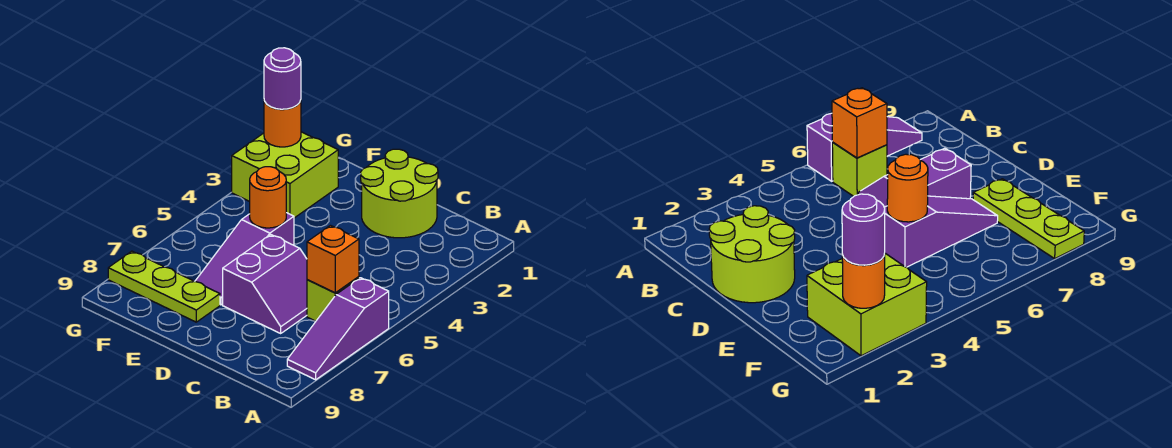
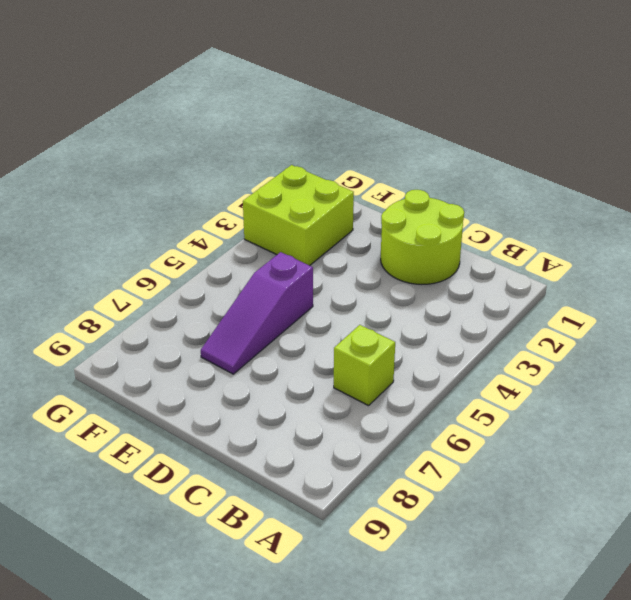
none -> purple slope A6:A8 level 1 top 6
none -> purple slope C6:D7 level 1 top D

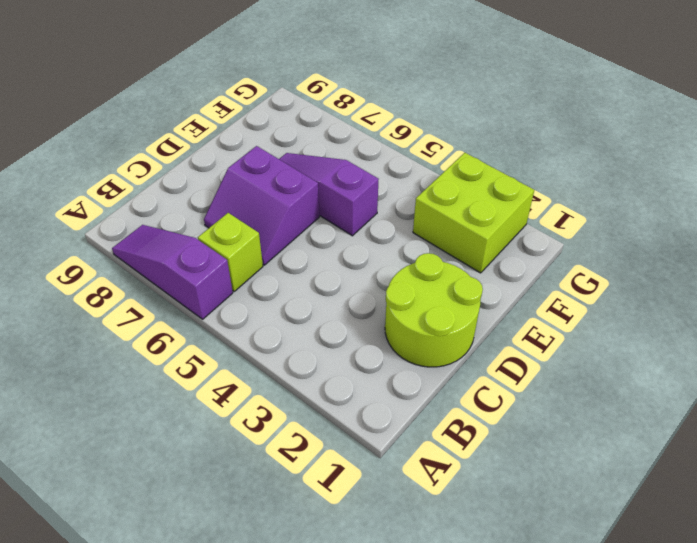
none -> lime plate E8:G8 level 1
none -> orange brick B6 level 2

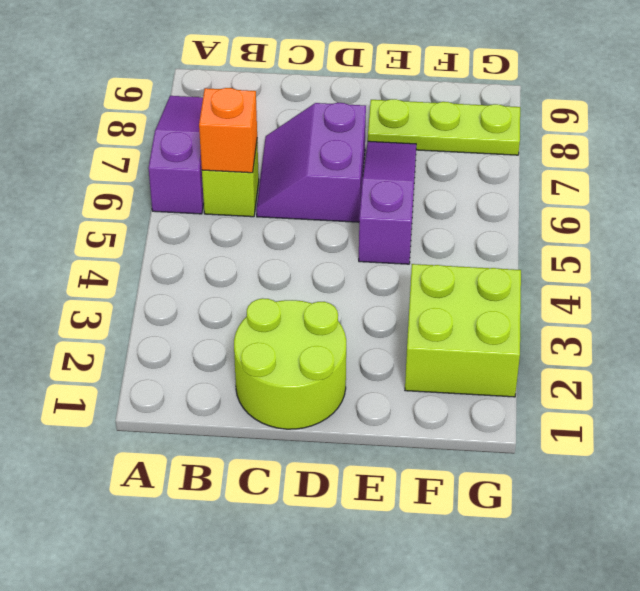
none -> orange round brick E5 level 2
none -> orange round brick G2 level 2

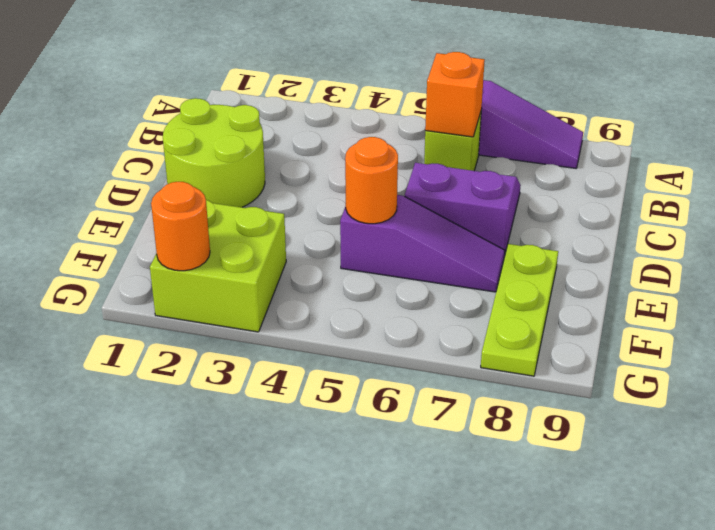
none -> purple round brick G2 level 3

